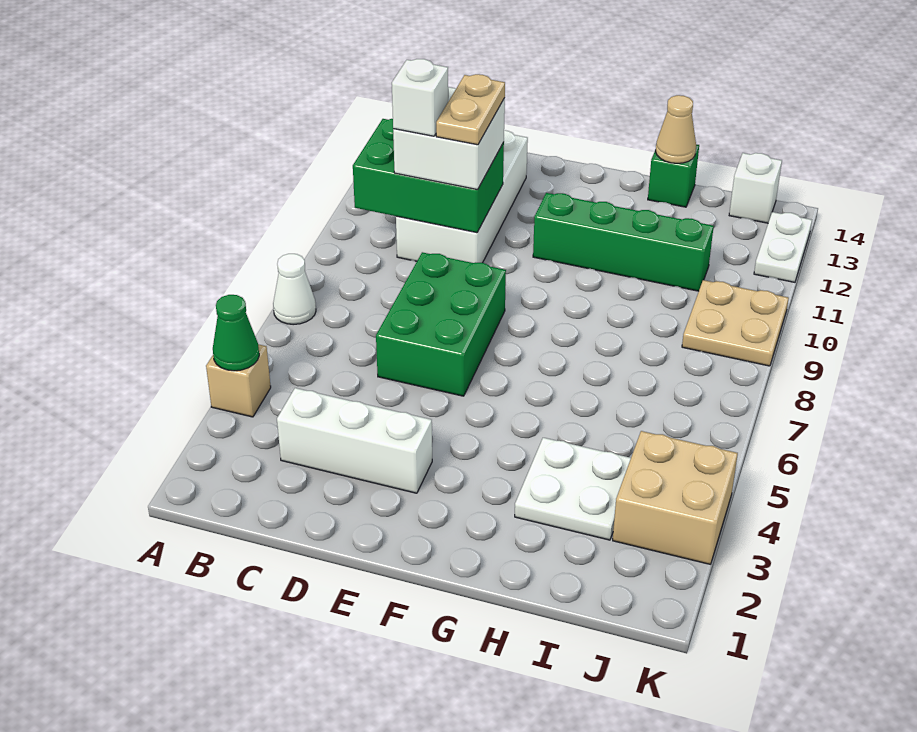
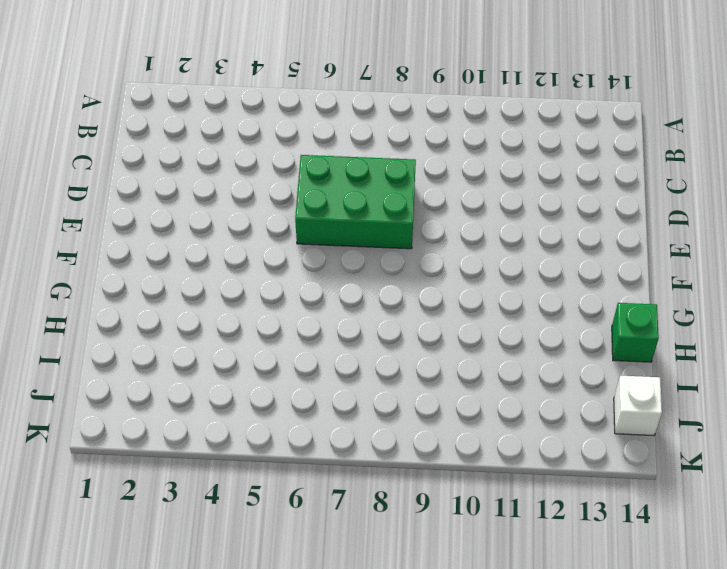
none -> tan brick A4 level 1
none -> white cone A7 level 1
none -> white brick C3:E3 level 1

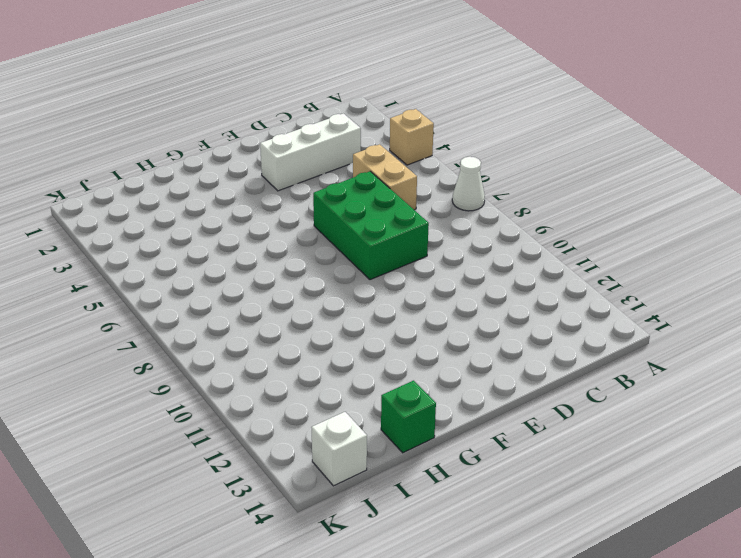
tan brick C5:C6 level 1 -> none
none -> white brick C10:D13 level 1
none -> green brick F11:I11 level 1
none -> white plate H3:I4 level 1

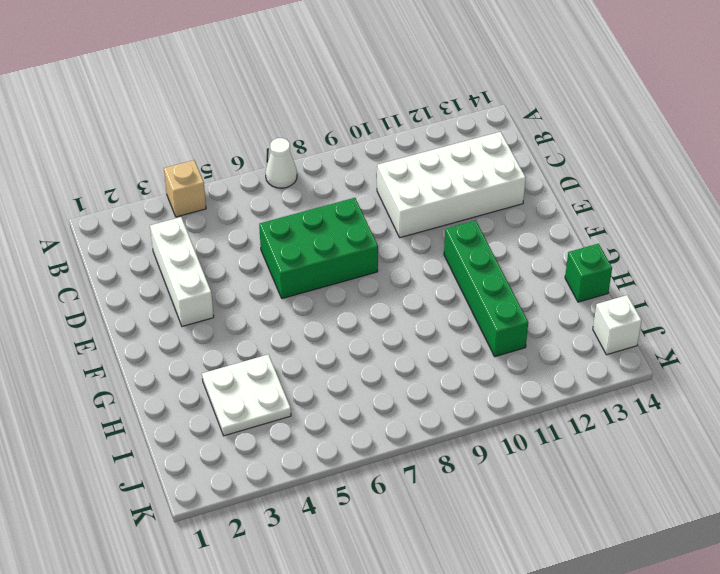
none -> tan brick J3:K4 level 1
none -> tan plate J9:K10 level 1
none -> white plate K12:K13 level 1

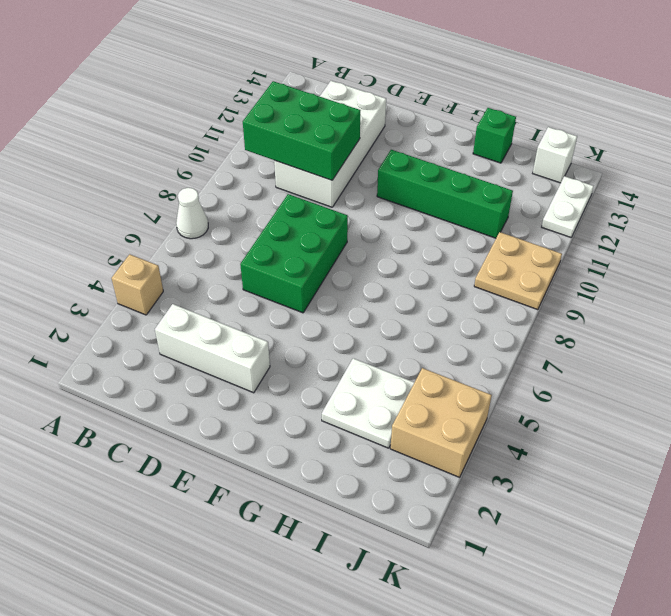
none -> green cone A4 level 2
none -> tan cone H14 level 2
none -> white brick C10:D11 level 3

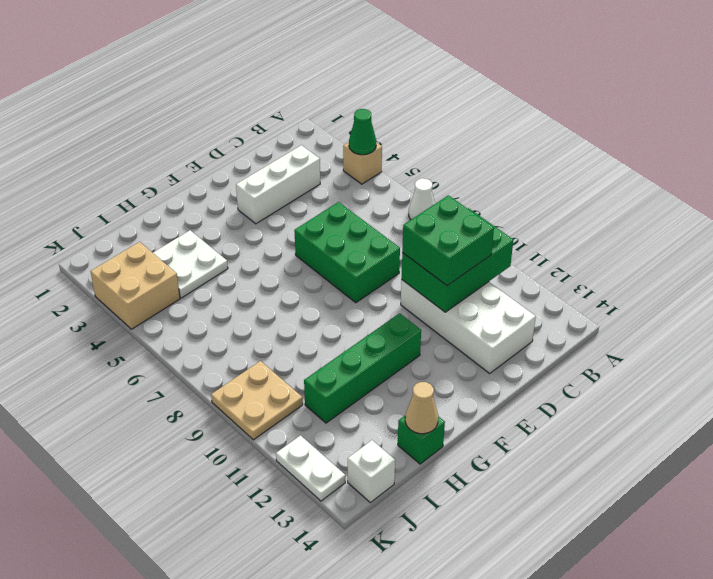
green brick C10:D11 level 3 -> white brick C10:D11 level 3
none -> white brick C10 level 4
none -> tan plate D10:D11 level 4

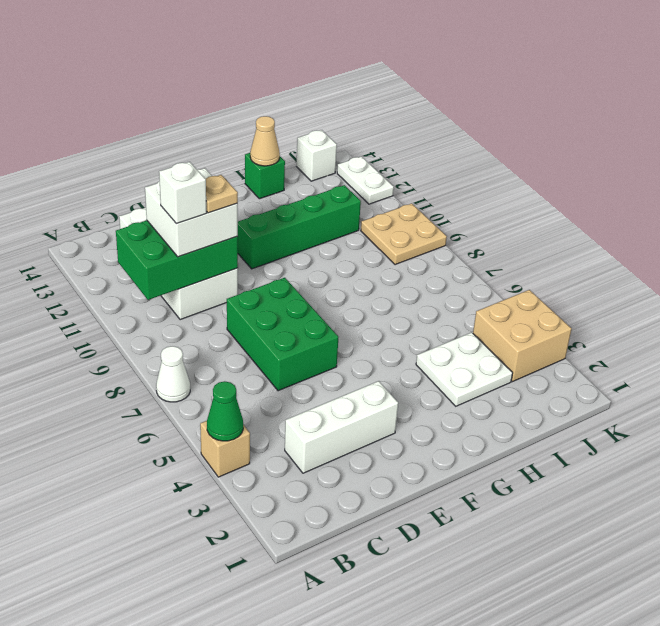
tan plate D10 level 4 -> tan plate D10:D11 level 4

